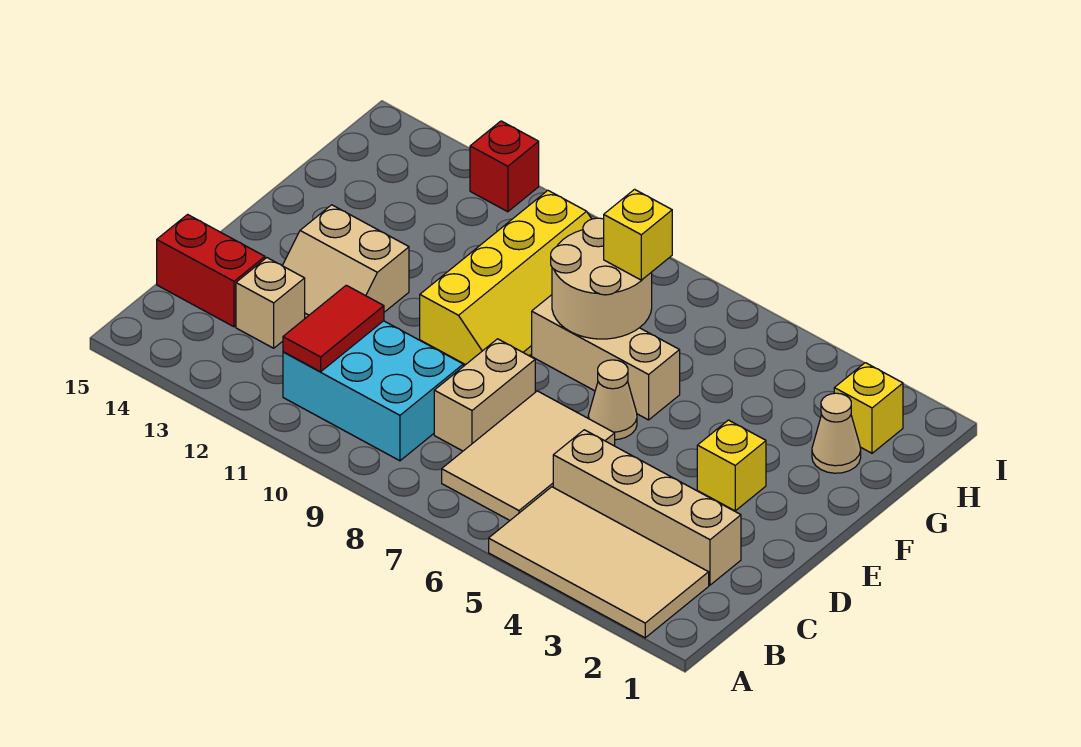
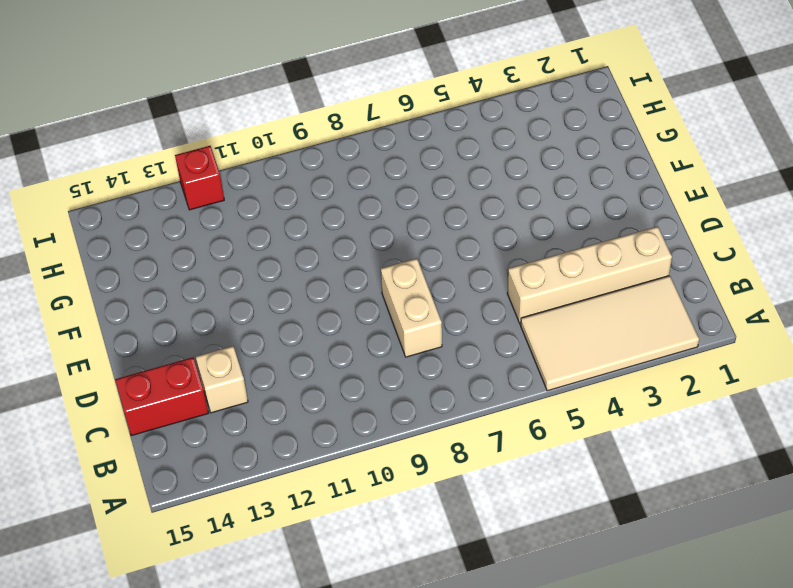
none -> tan tile B6:D7 level 1
none -> cyan brick B9:C11 level 1
none -> tan slope D12:E13 level 1 top E

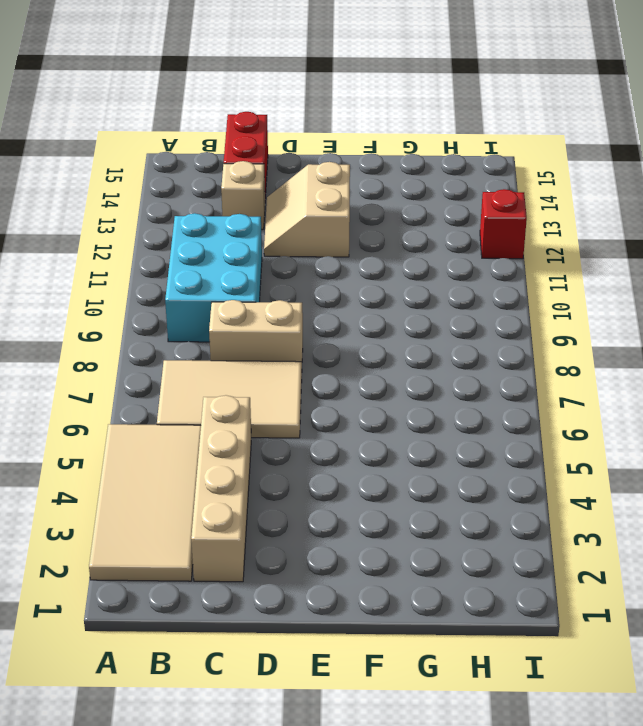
none -> yellow brick E3 level 1
none -> tan cone E6 level 1
none -> yellow slope E9:H10 level 1 top 10

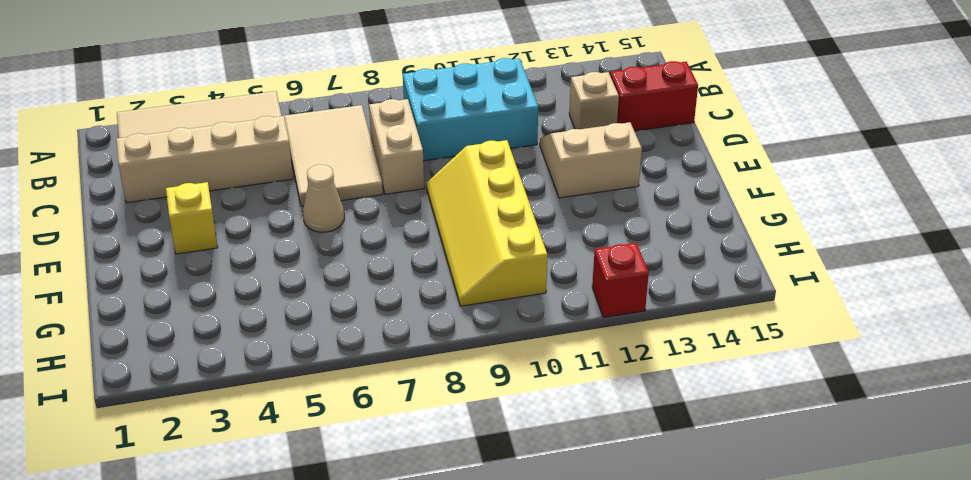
none -> tan brick F6:F8 level 1
none -> tan cone G2 level 1
none -> yellow brick H2 level 1

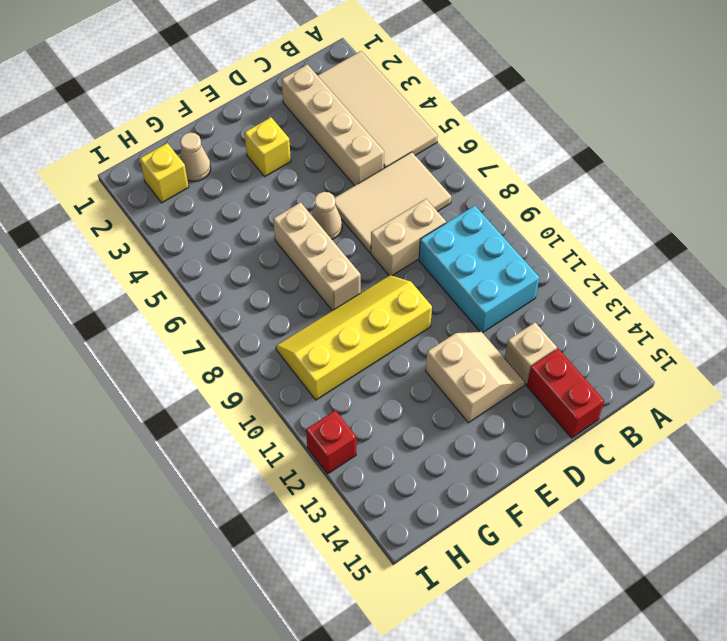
none -> red tile B11:C11 level 2
none -> tan round brick F7:G8 level 2
none -> yellow brick G7 level 3

